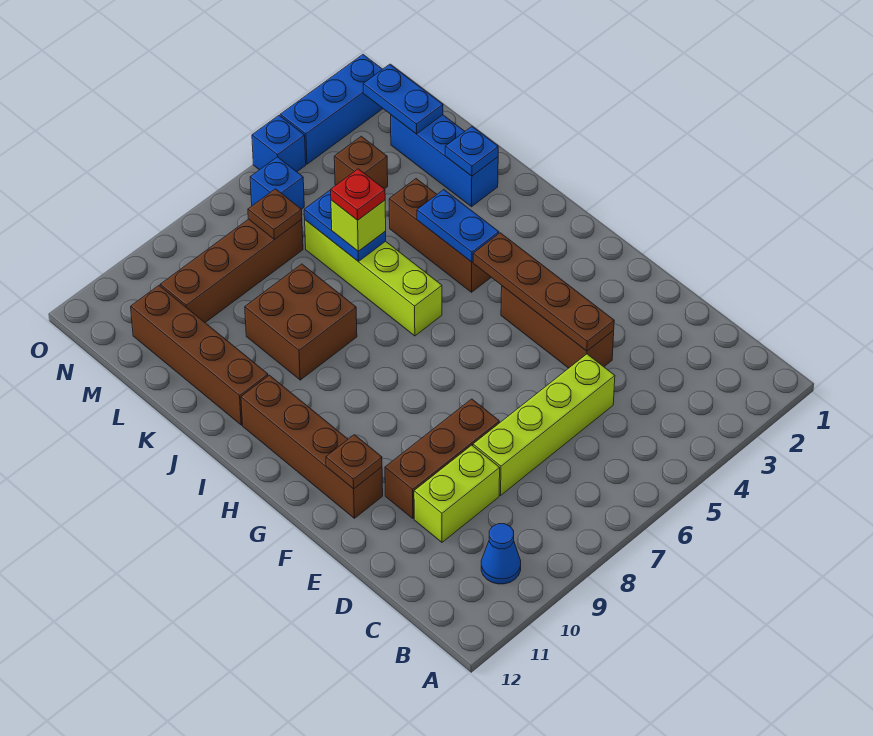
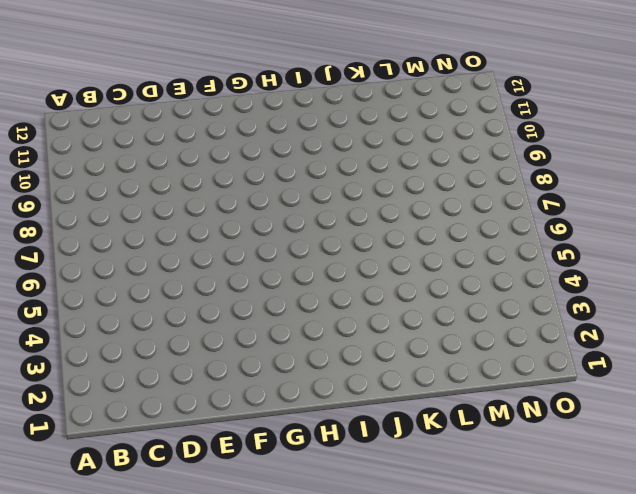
none -> blue cone B10 level 1
none -> lime brick D5:D8 level 1
none -> lime brick D9:D10 level 1

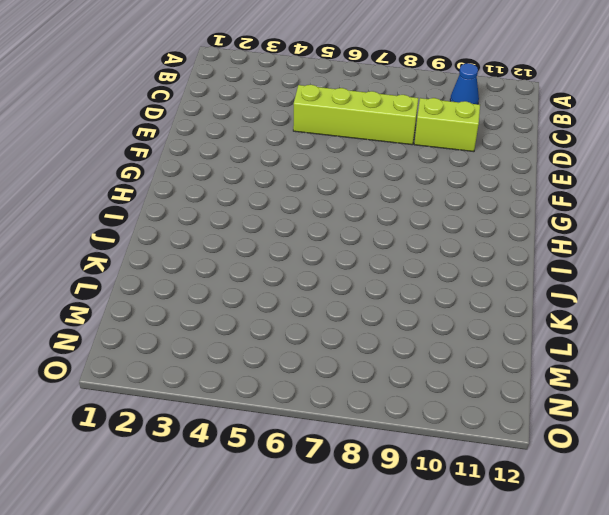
none -> brown brick E4:G4 level 1
none -> brown brick E8:E10 level 1
none -> brown brick F11:I11 level 1

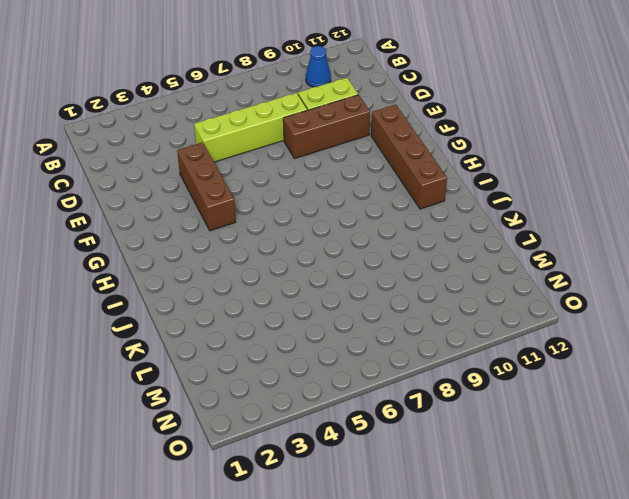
none -> brown brick I4:K4 level 1
none -> lime brick I6:L6 level 1
none -> brown brick J8:K9 level 1

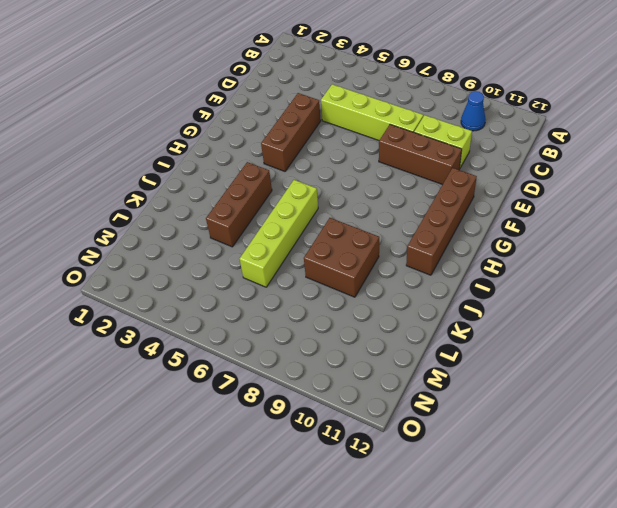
none -> brown brick J11:M11 level 1
none -> blue brick K2:M2 level 1
none -> brown brick M4 level 1

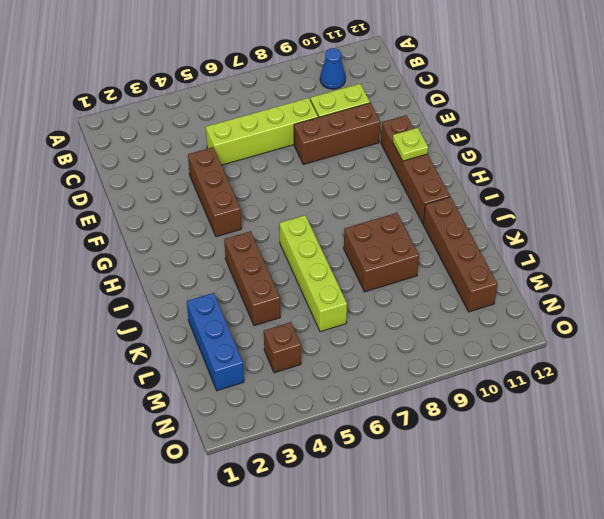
lime plate G11 level 2 -> none
none -> brown brick M7:M10 level 1
none -> blue brick N6 level 1
none -> blue brick O2:O4 level 1

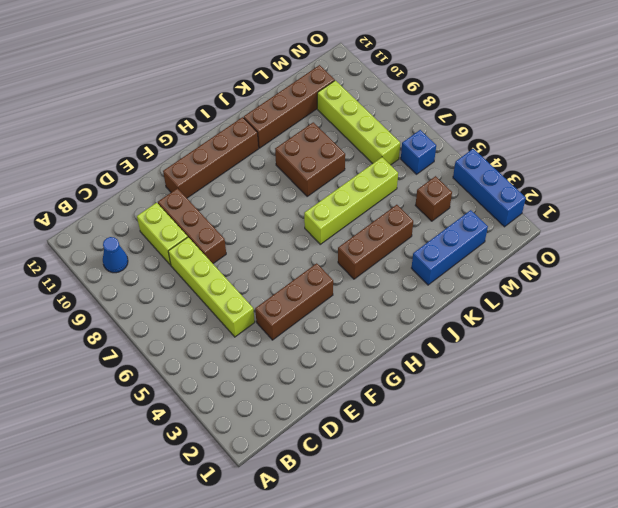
lime brick M7:M10 level 1 -> brown brick M7:M10 level 1
none -> blue brick O5 level 1
none -> brown plate E4:H4 level 2
none -> brown plate F11 level 2

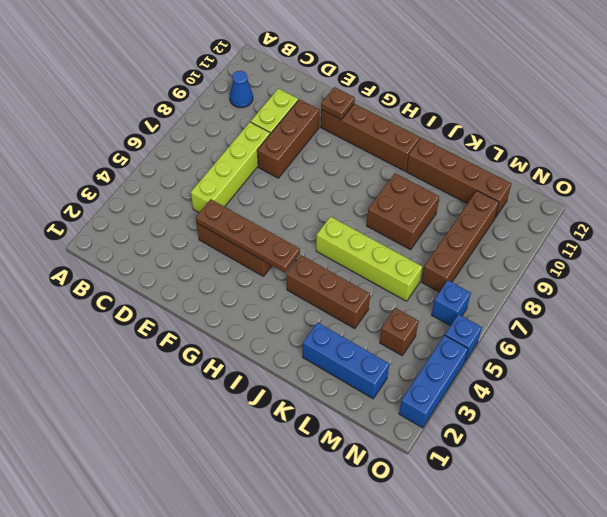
none -> blue plate I4:J4 level 2
none -> blue plate K2 level 2
none -> blue plate K6:L6 level 2

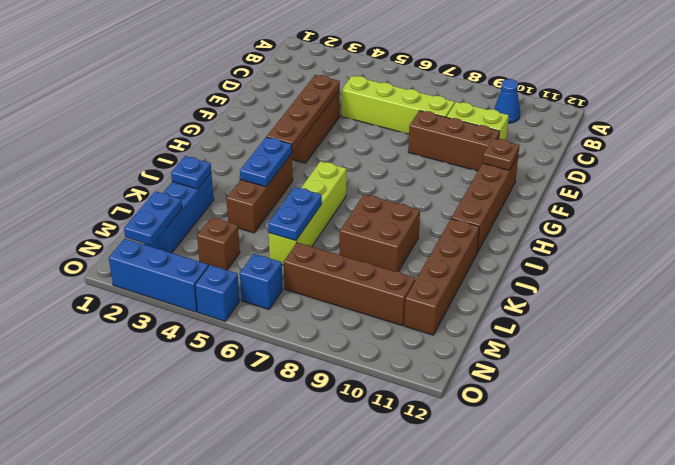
none -> brown plate M7 level 2
none -> lime brick K6 level 3
none -> red plate K6 level 4

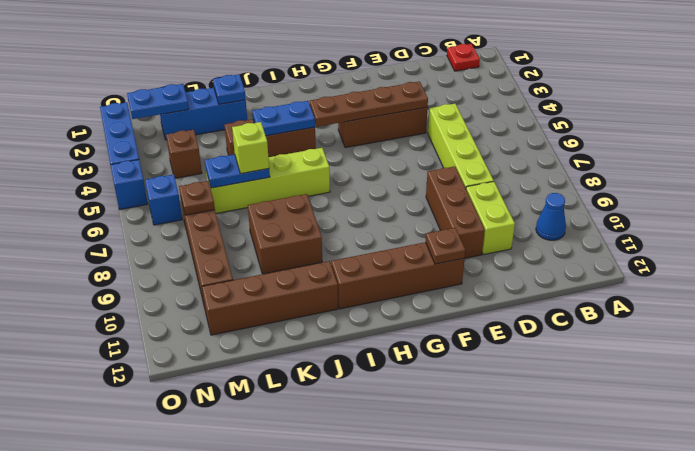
red plate B1 level 1 -> red plate K6 level 4

